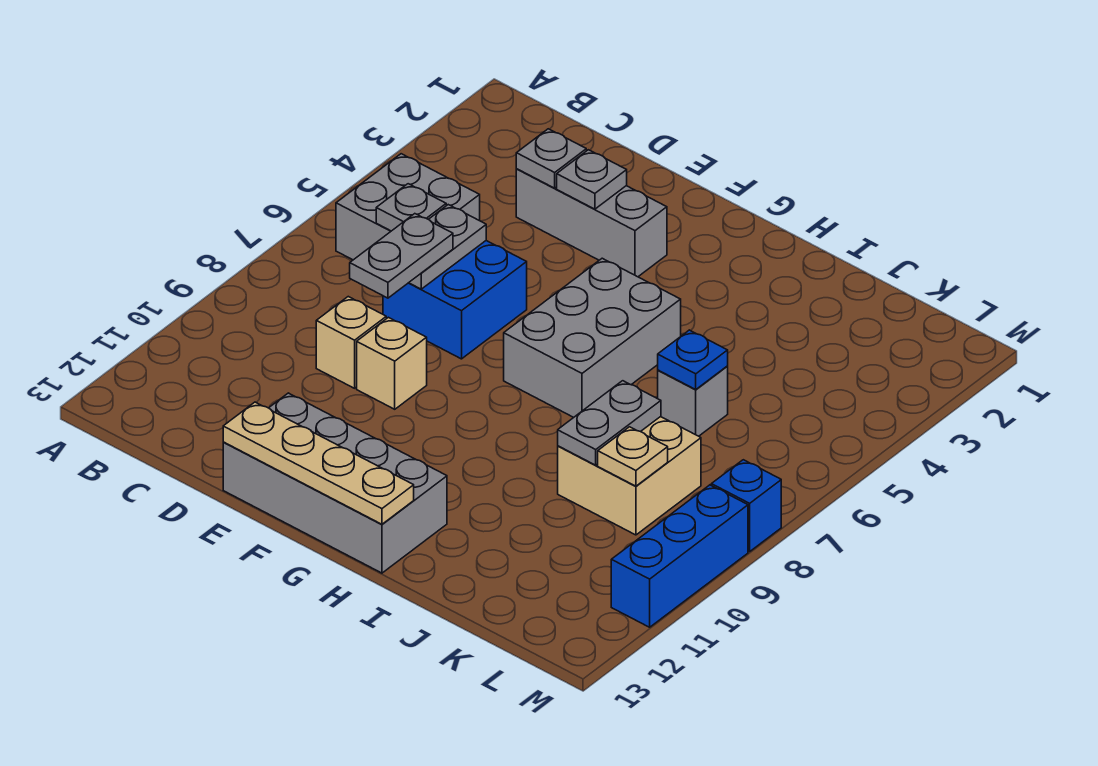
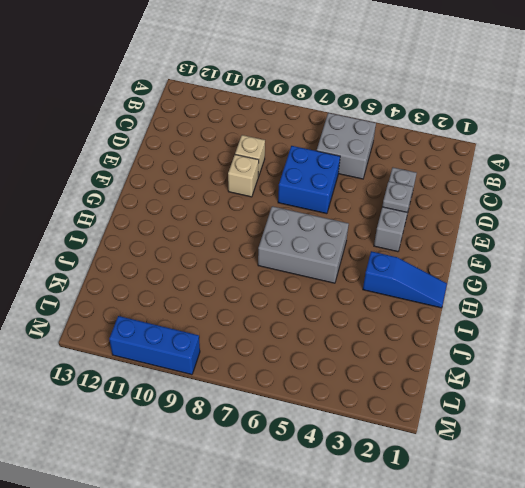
blue slope H1:H3 level 1 top 3 -> none
none -> grey brick E12:H13 level 1
none -> grey brick J6 level 1
none -> tan brick J8:K9 level 1

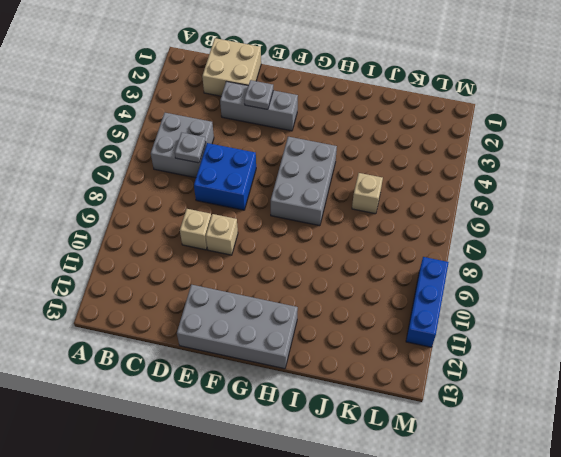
tan brick C1:D2 level 1 -> tan brick J8:K9 level 1
tan brick J6 level 1 -> grey brick J6 level 1
none -> blue brick M8 level 1
none -> grey plate D3 level 2
none -> grey plate D6:D7 level 2

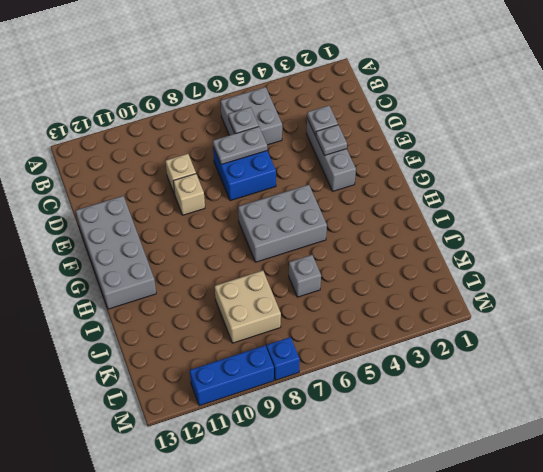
none -> tan plate E13:H13 level 2
none -> blue plate J6 level 2
none -> grey plate J8:J9 level 2

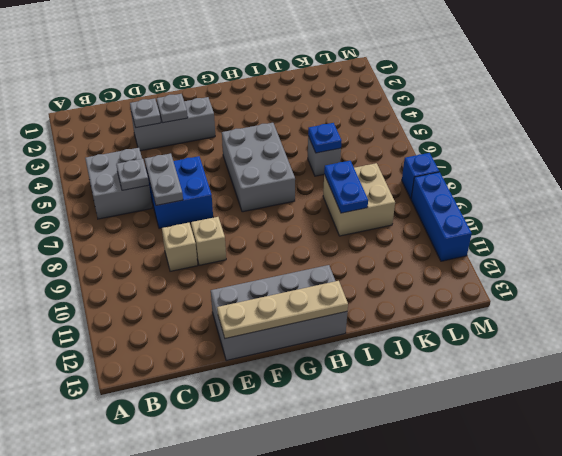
blue plate J8:J9 level 2 -> grey plate J8:J9 level 2
none -> tan plate K9 level 2
none -> grey plate D7:D8 level 3

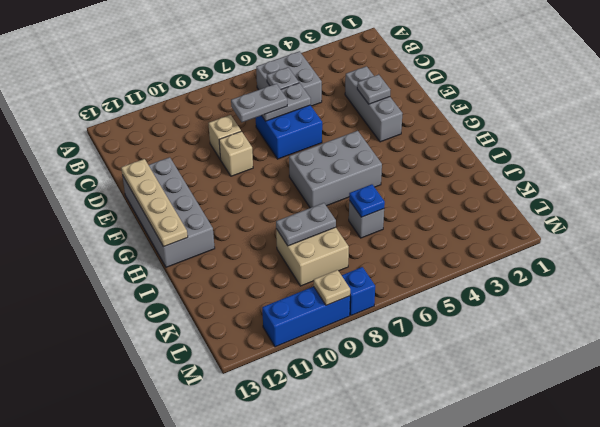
tan plate M9 level 2 -> tan plate K9 level 2
none -> grey plate D3 level 2

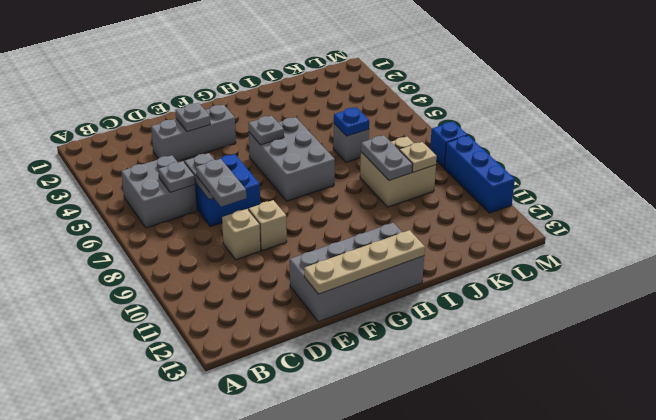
grey plate G5 level 2 -> grey plate D3 level 2

